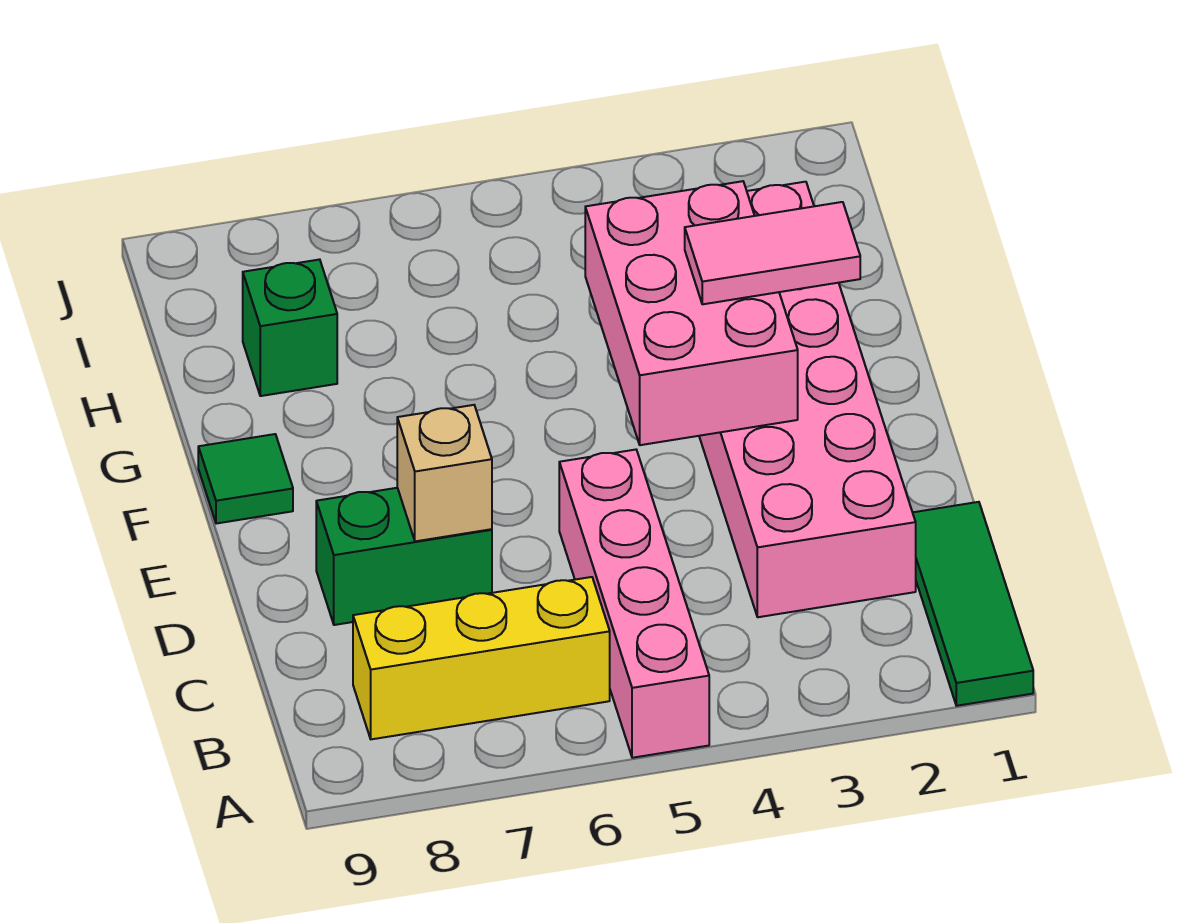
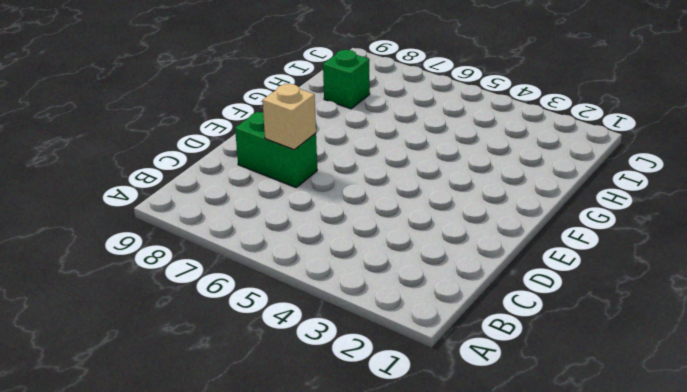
none -> green tile A1:C1 level 1
none -> pink brick A5:D5 level 1

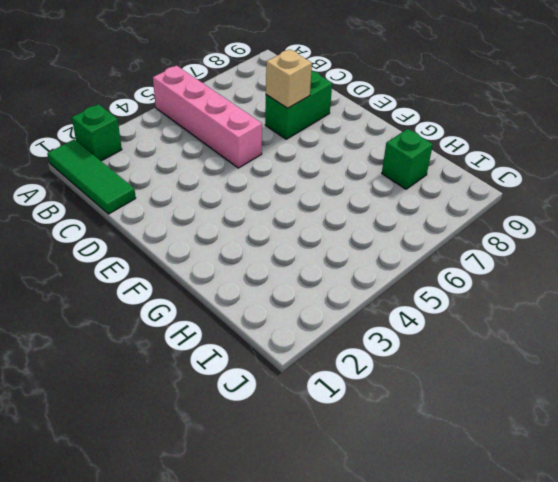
green brick A2 level 1 -> none
none -> yellow brick B6:B8 level 1
none -> pink brick C2:H3 level 1

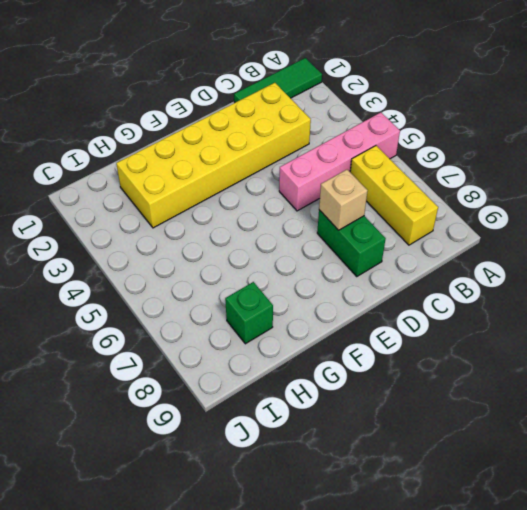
yellow brick C2:H3 level 1 -> pink brick C2:H3 level 1
none -> green tile F9 level 1
none -> pink brick E3:G4 level 2

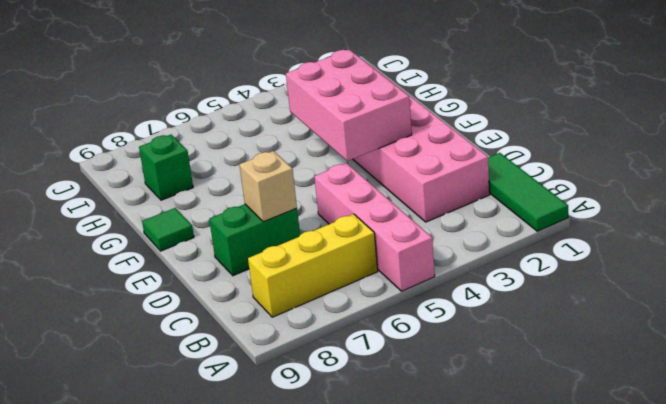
none -> pink tile F2:F3 level 3

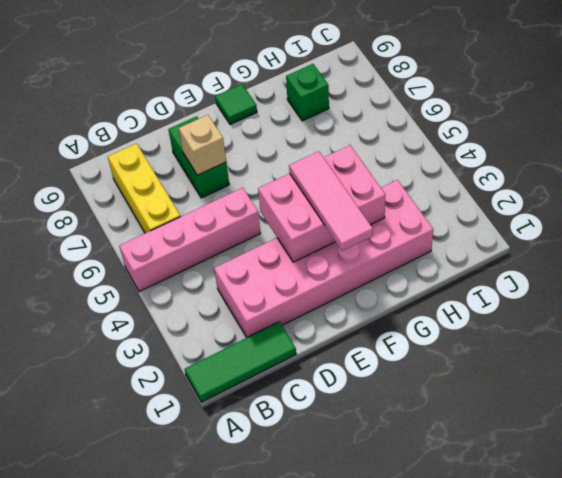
pink tile F2:F4 level 3 -> pink tile F2:F3 level 3

